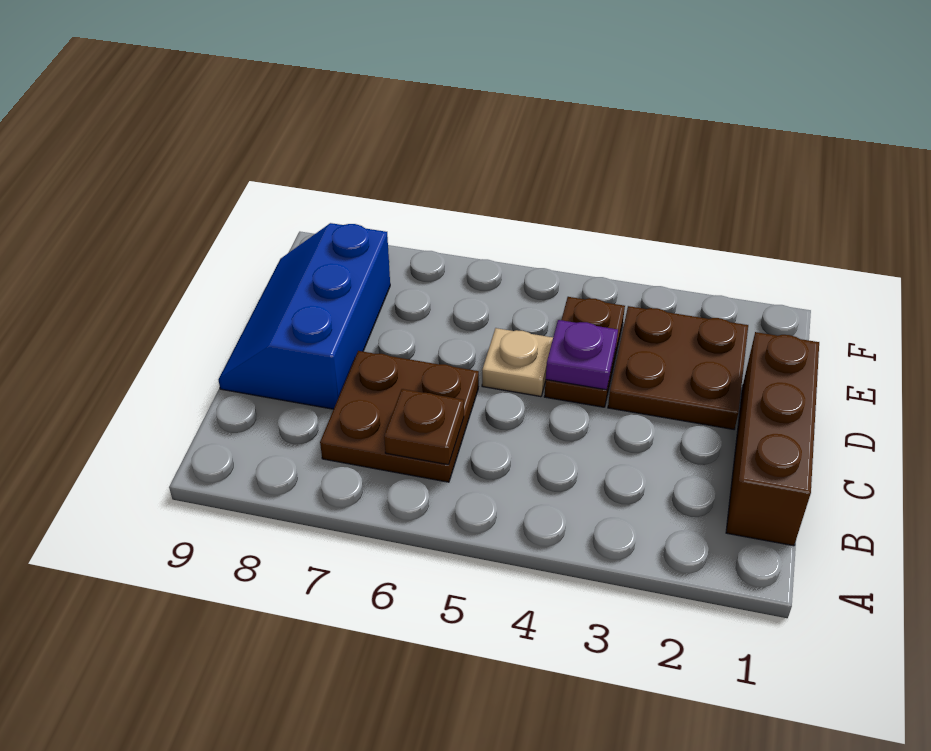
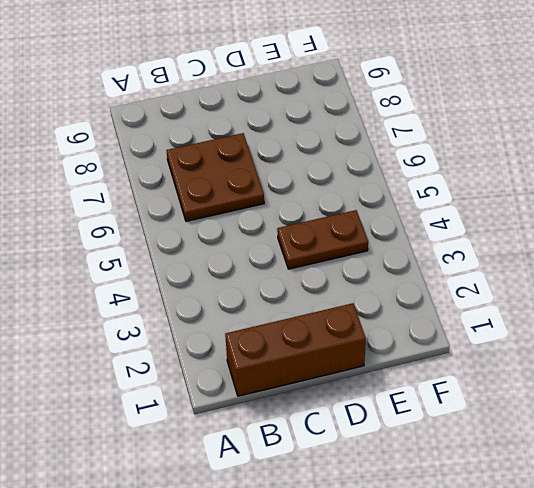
none -> blue slope C8:E9 level 1 top 8
none -> brown plate D2:E3 level 1

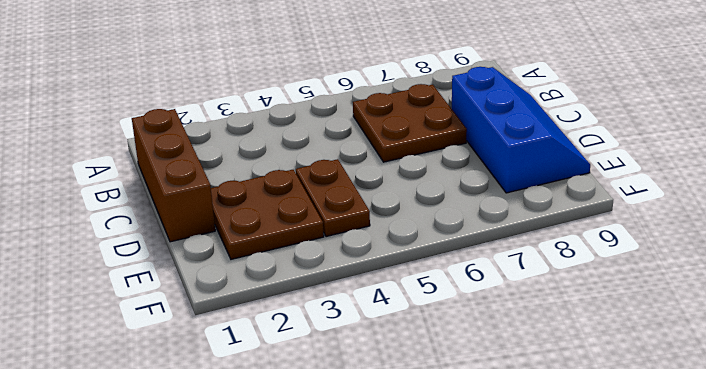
none -> tan plate D5 level 1
none -> brown plate B6 level 2

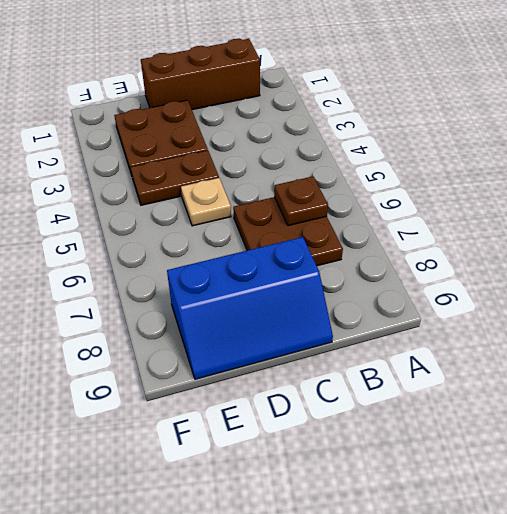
none -> purple plate D4 level 2

